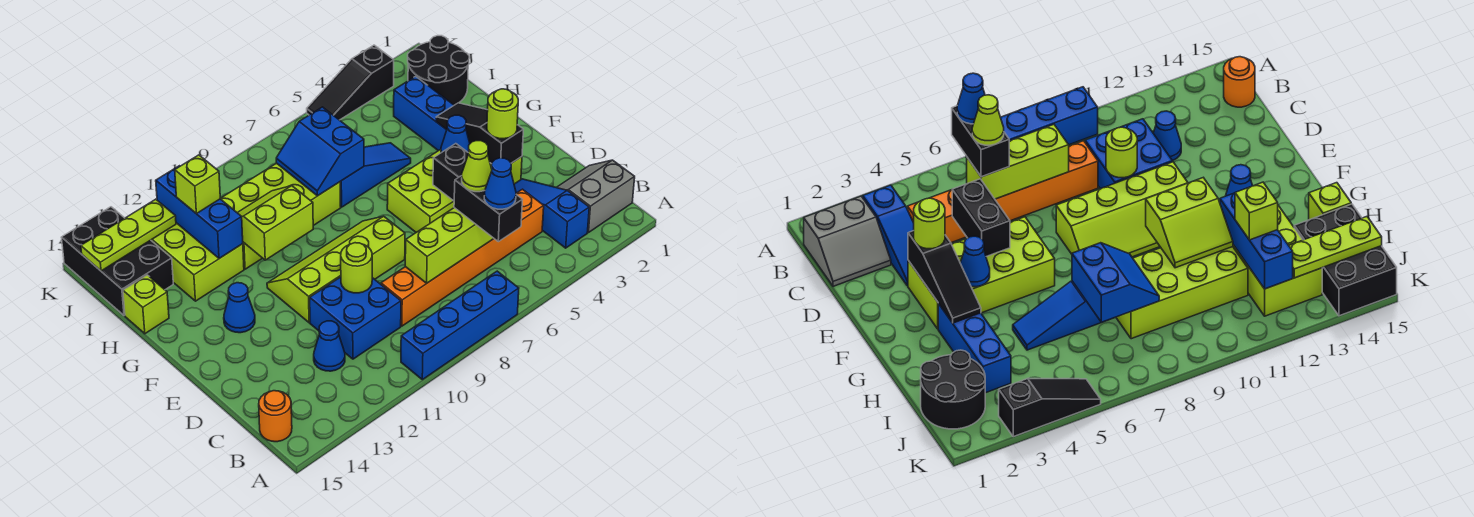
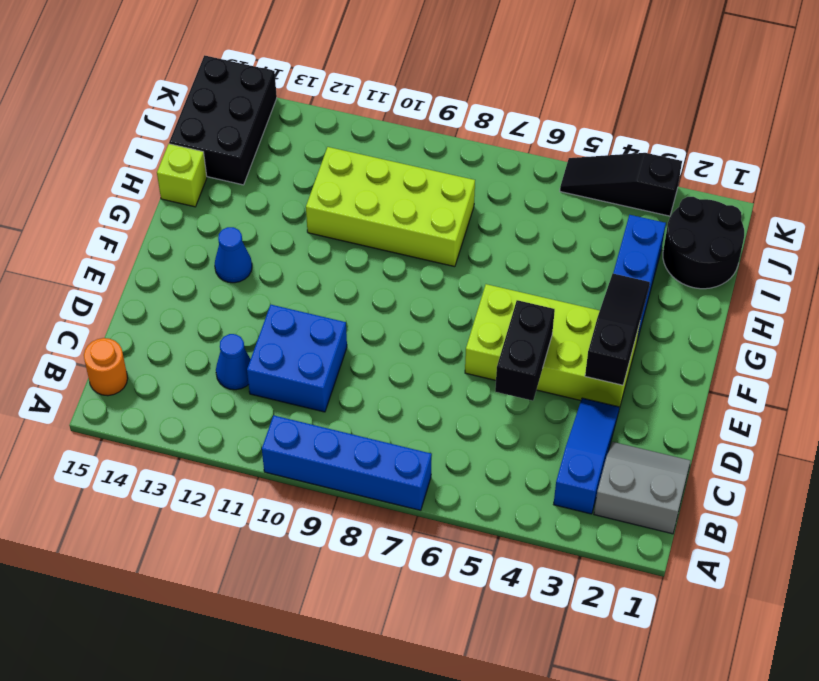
none -> orange brick C4:C9 level 1
none -> lime slope E8:F11 level 1 top E
none -> blue slope H5:H7 level 1 top 7
none -> lime brick H12:J13 level 1

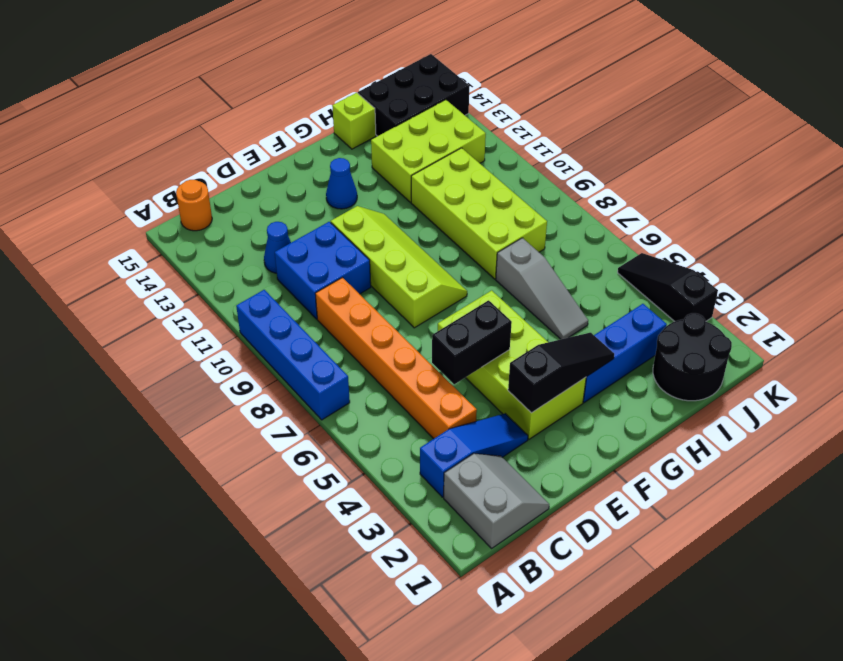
grey slope H5:H7 level 1 top 7 -> blue slope H5:H7 level 1 top 7
none -> lime brick C6:C8 level 2
none -> lime round brick D10 level 2
none -> blue cone F4 level 2
none -> lime slope G10:H11 level 2 top G

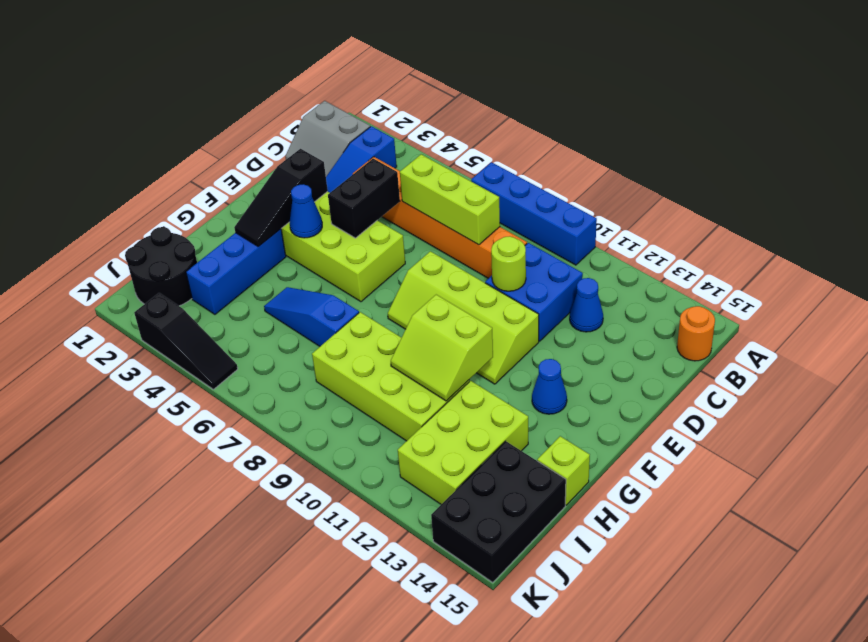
none -> blue slope H7:I8 level 2 top 7
none -> blue brick H12:J12 level 2
none -> lime plate J13:J15 level 2
none -> black brick B6:C6 level 3

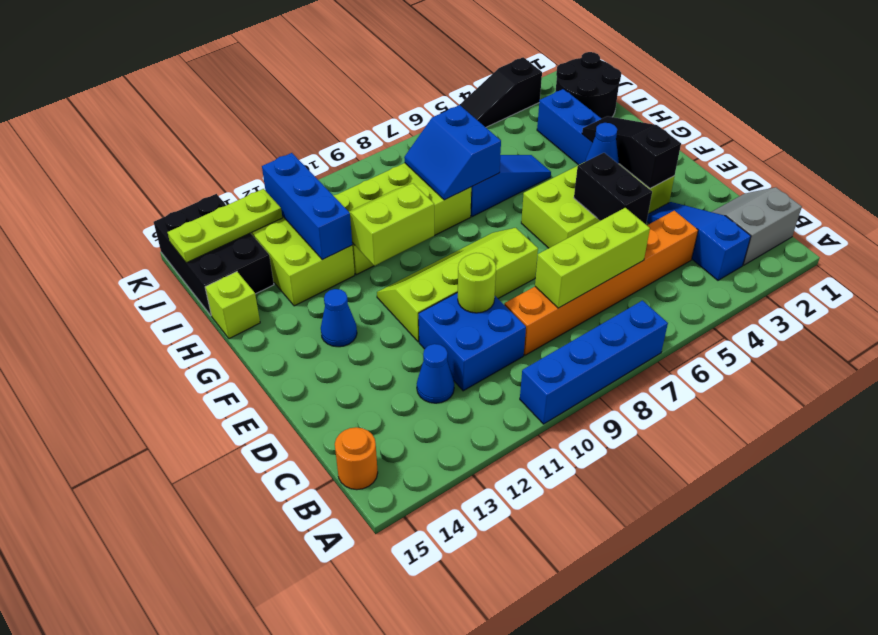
none -> black brick B6:C6 level 3
none -> lime round brick E3 level 3
none -> lime brick I12 level 3
none -> blue cone B6 level 4

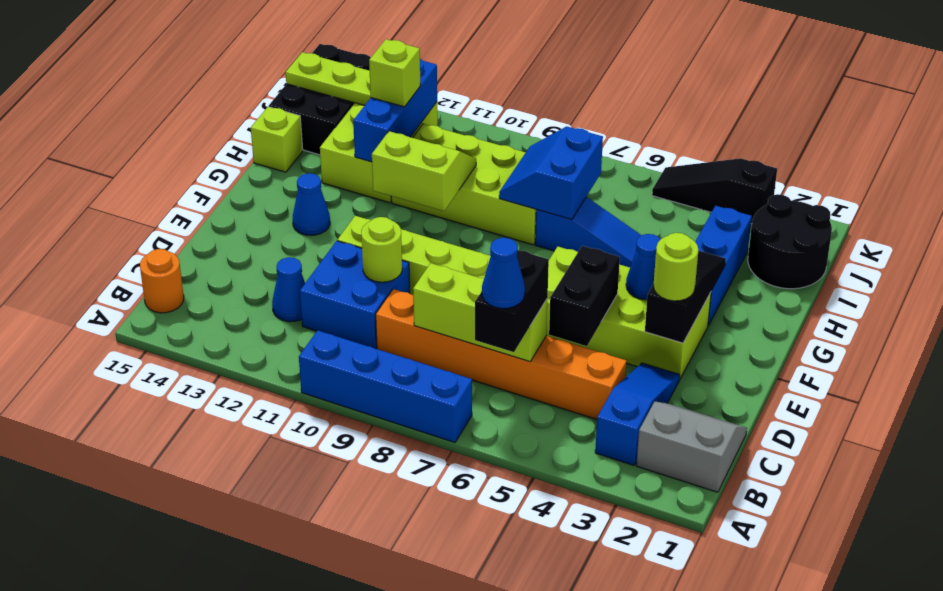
none -> lime cone C6 level 4

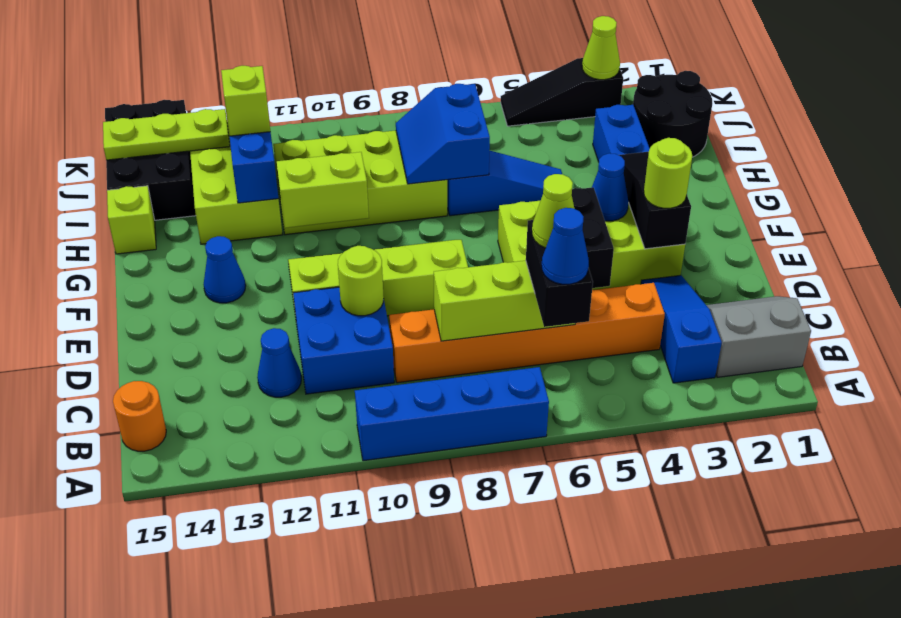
lime cone K3 level 2 -> none

